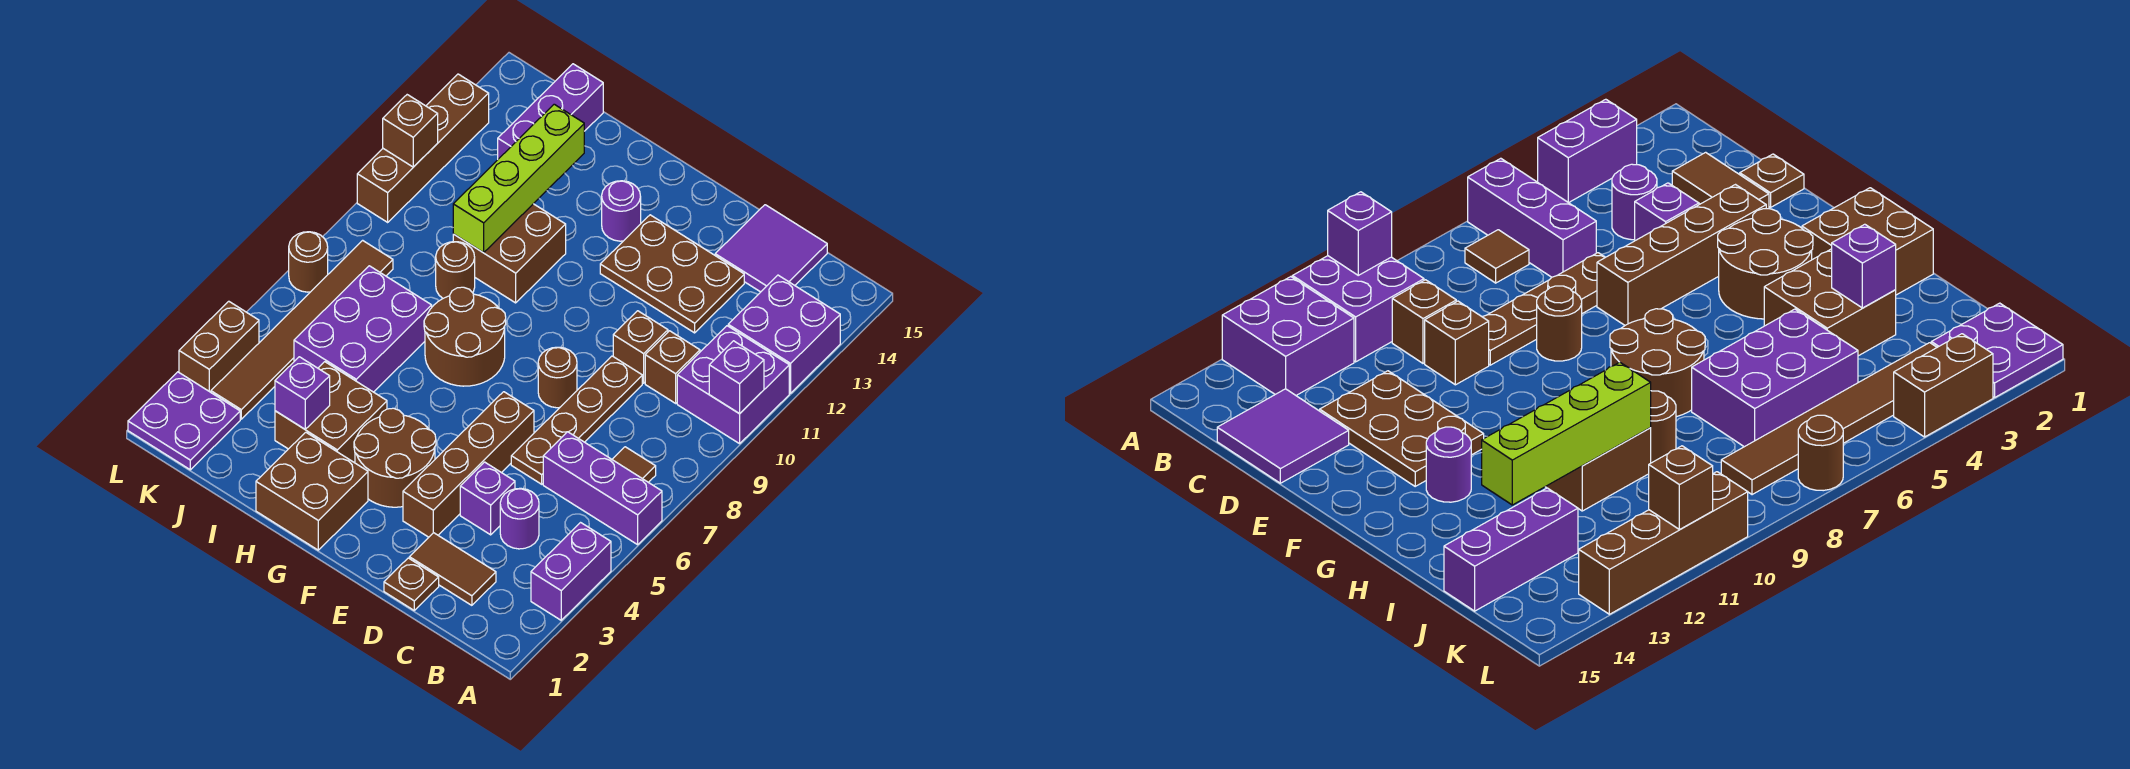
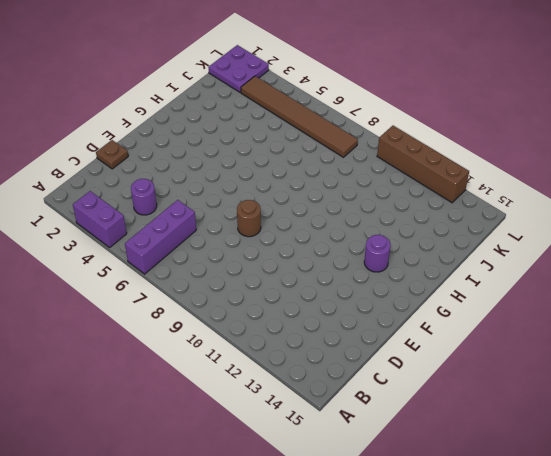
none -> purple brick A10:B11 level 1
none -> purple brick A12:B13 level 1
none -> brown tile B7 level 1
none -> brown tile C2:D2 level 1

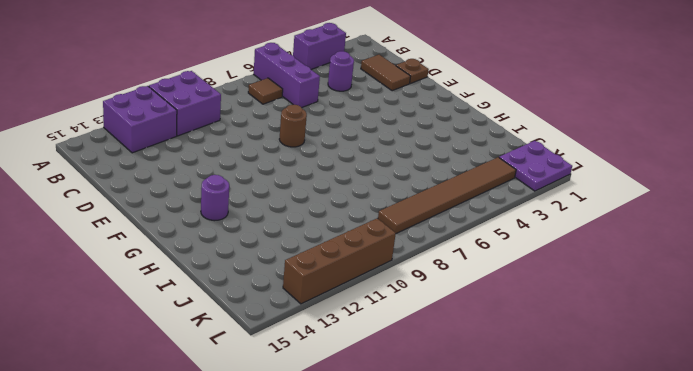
none -> brown brick C10 level 1
none -> purple tile C14:D15 level 1
none -> purple brick D4 level 1
none -> brown plate D6:D9 level 1

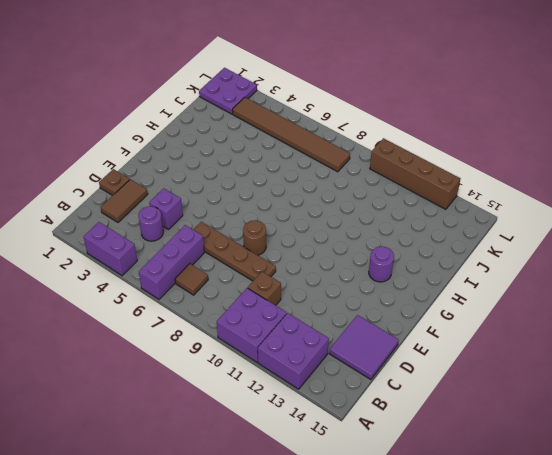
none -> brown brick D10 level 1
none -> brown plate D12:F13 level 1
none -> brown brick E3:E6 level 1
none -> brown round brick F3:G4 level 1

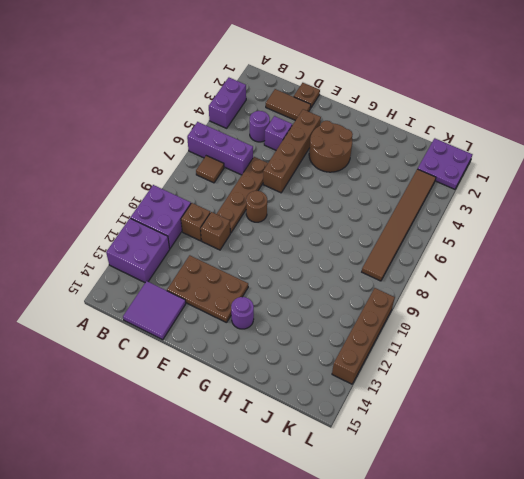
none -> brown brick G1:H2 level 1
none -> brown round brick G7:H8 level 1
none -> brown brick H3:I4 level 1
none -> brown brick H10:I11 level 1

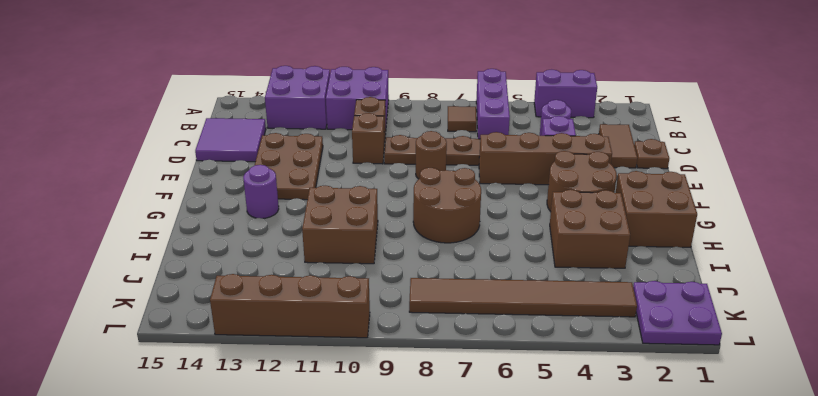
none -> purple brick I5:J7 level 1
none -> brown round brick I9 level 1
none -> purple brick J13:J15 level 1
none -> brown brick L3:L4 level 1

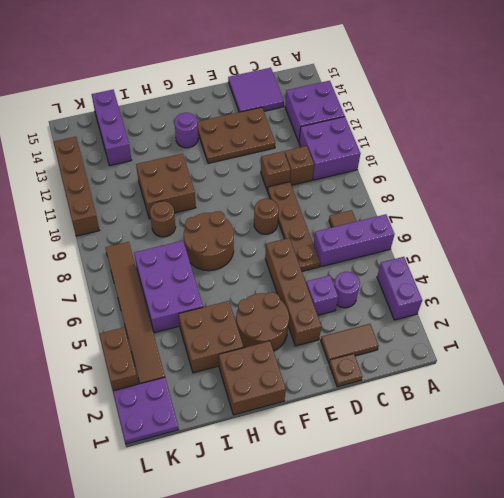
none -> brown round brick L7 level 1
none -> purple brick A10 level 2
none -> purple brick I3 level 2
none -> lime brick I10:I13 level 2

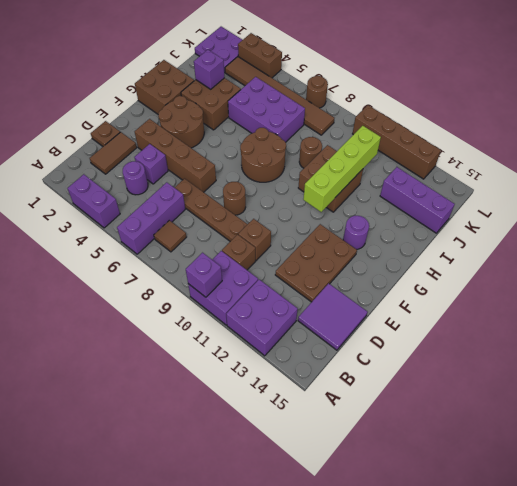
lime brick G11:J11 level 2 -> lime brick I10:I13 level 2
none -> brown brick L11 level 2

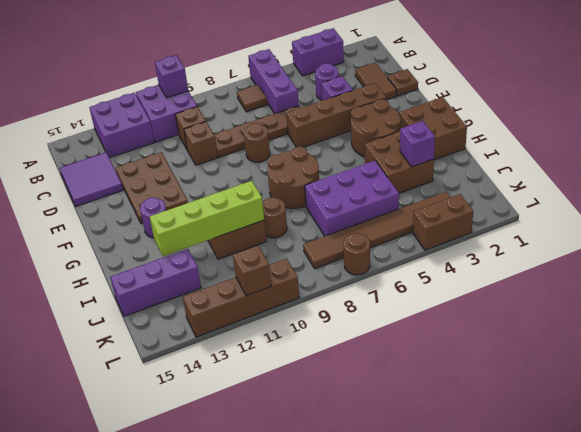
none -> purple plate K1:L2 level 1

